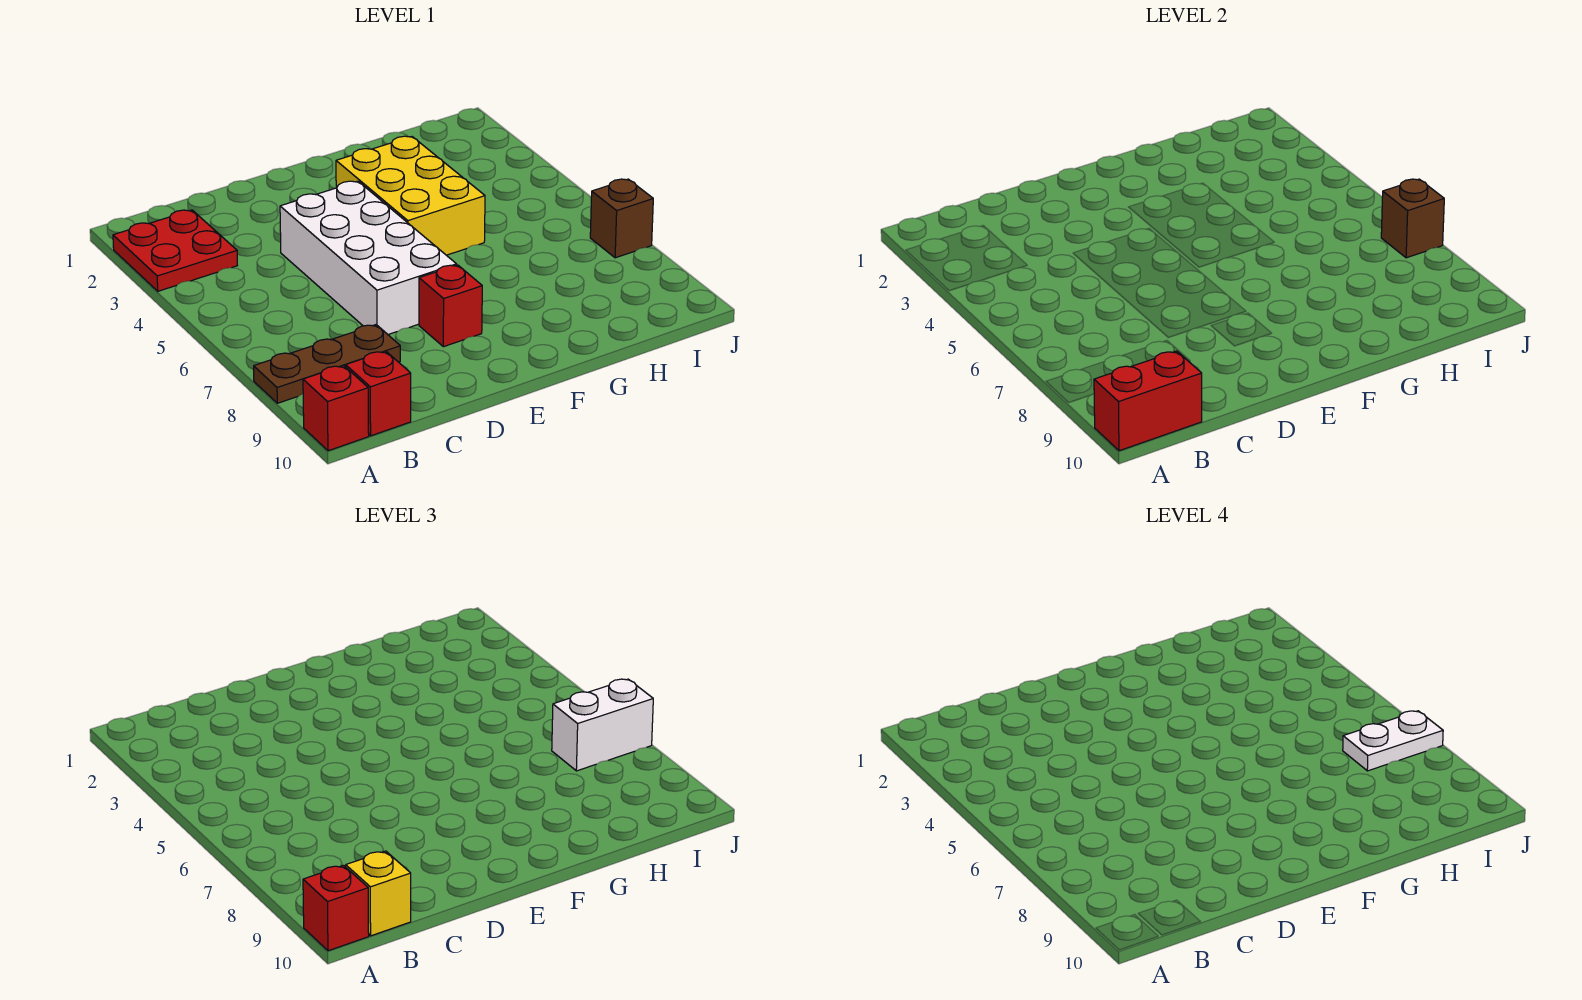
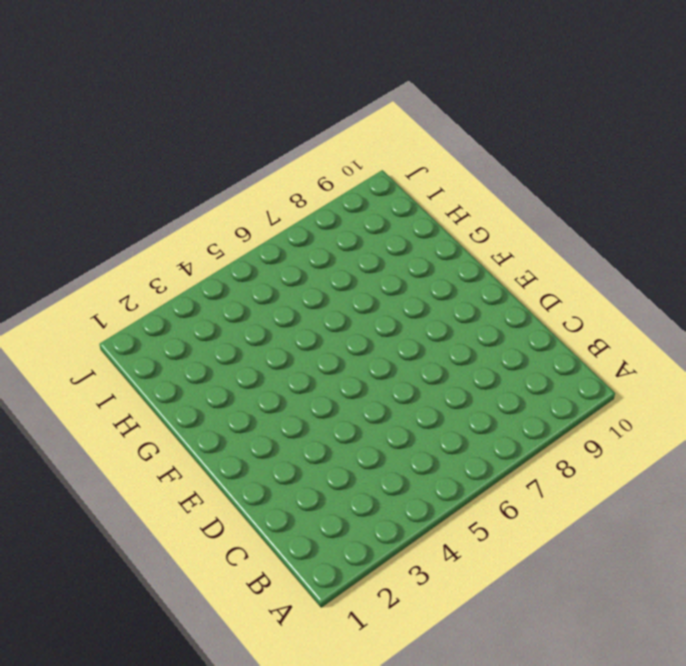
none -> red plate A2:B3 level 1
none -> brown plate A8:C8 level 1
none -> red brick A10 level 1

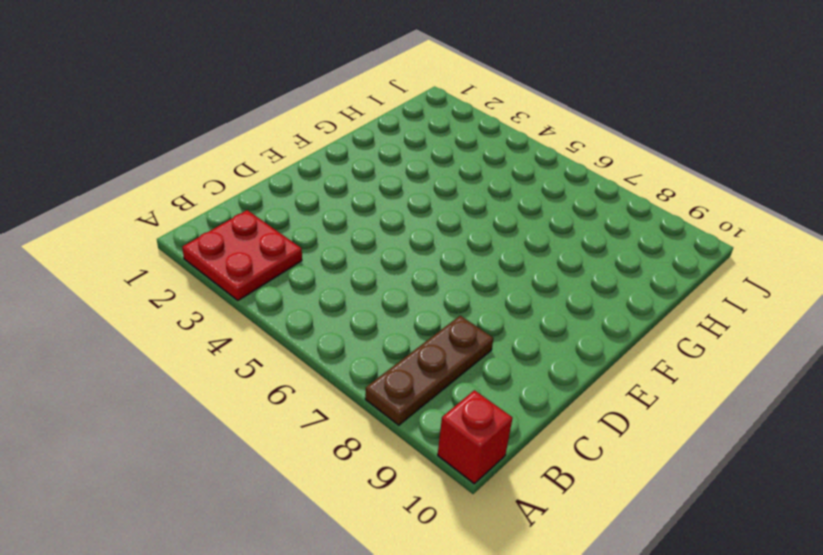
none -> red brick B10 level 1
none -> white brick D4:E7 level 1
none -> red brick E8 level 1

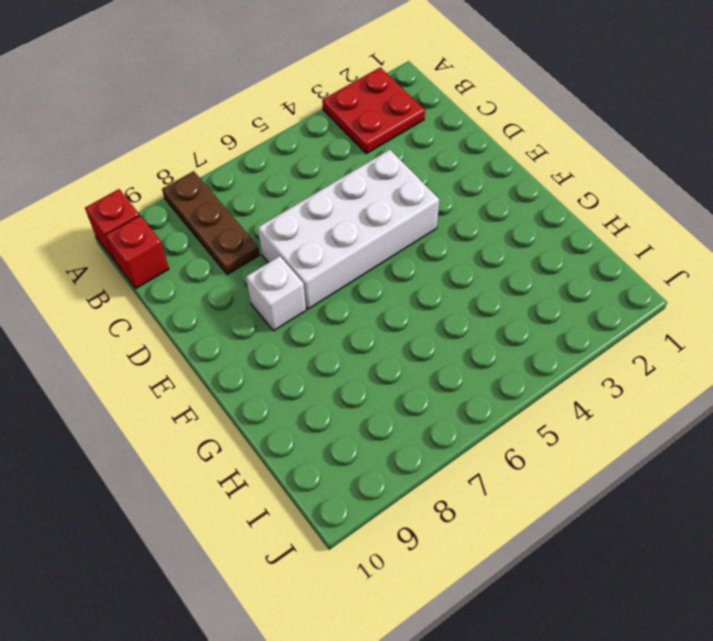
white brick E8 level 1 -> red brick E8 level 1
none -> yellow brick F3:G5 level 1
none -> brown brick J7 level 1
none -> red brick A10:B10 level 2

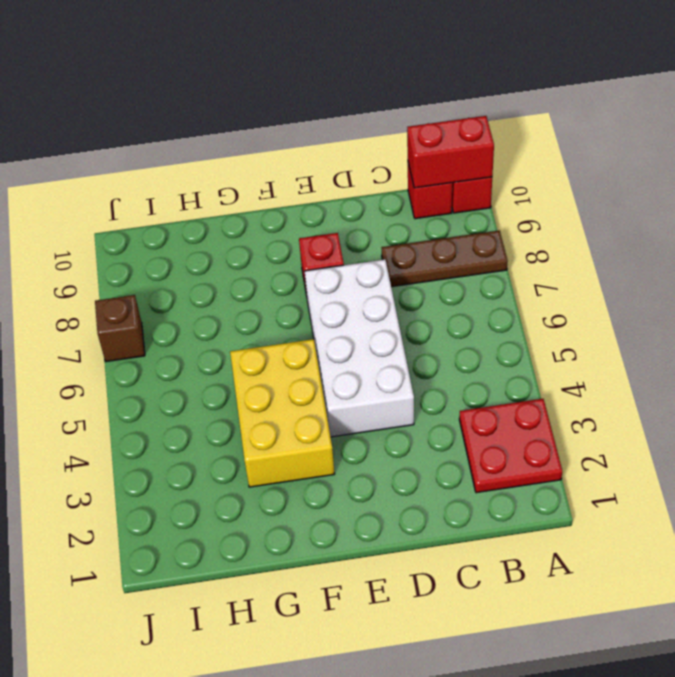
none -> brown brick J7 level 2
none -> red brick A10 level 3
none -> yellow brick B10 level 3

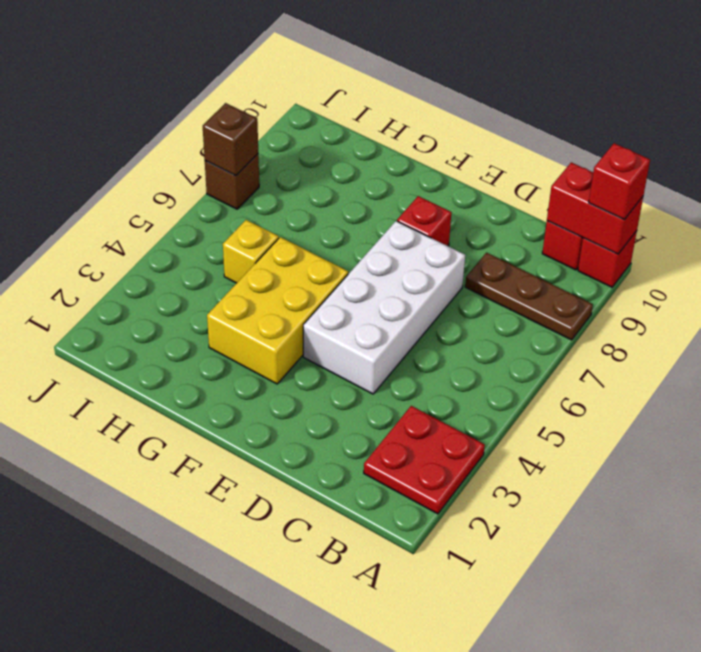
yellow brick H5 level 1 -> yellow brick B10 level 3
none -> white brick I7:J7 level 3
none -> white plate I7:J7 level 4

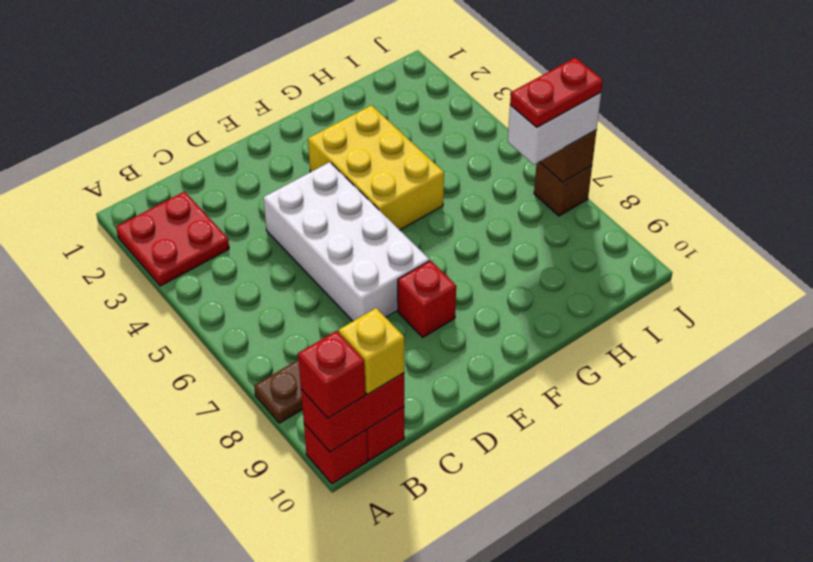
red plate I7:J7 level 4 -> white plate I7:J7 level 4

